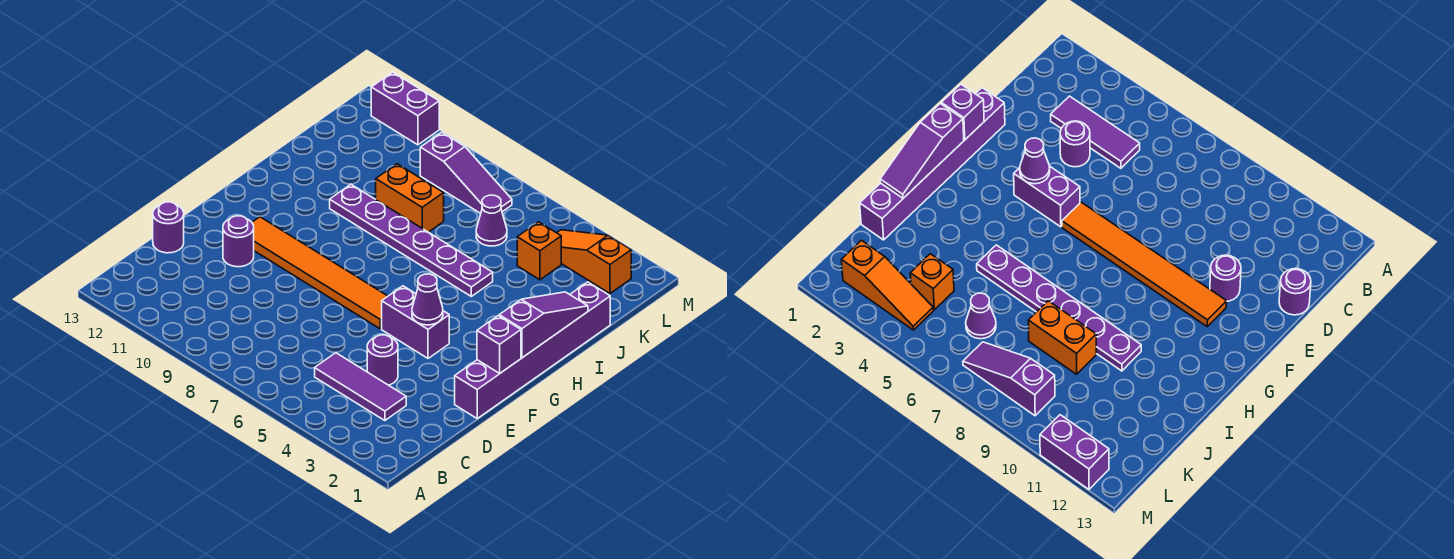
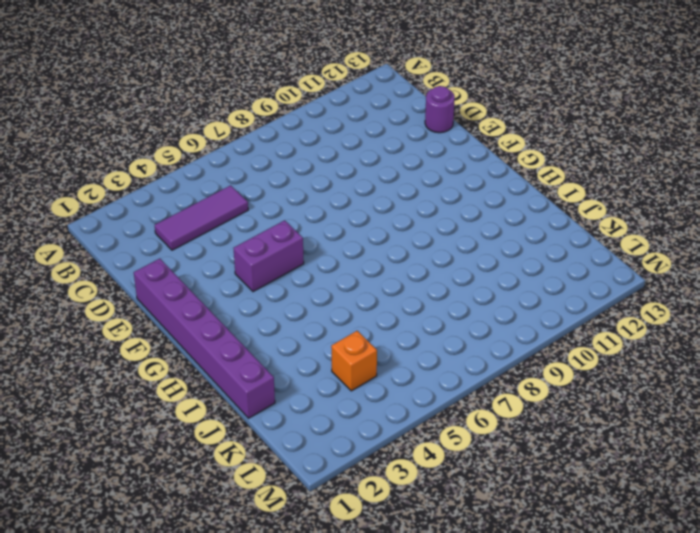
none -> purple round brick D4 level 1
none -> purple round brick E11 level 1
none -> orange tile F6:F11 level 1

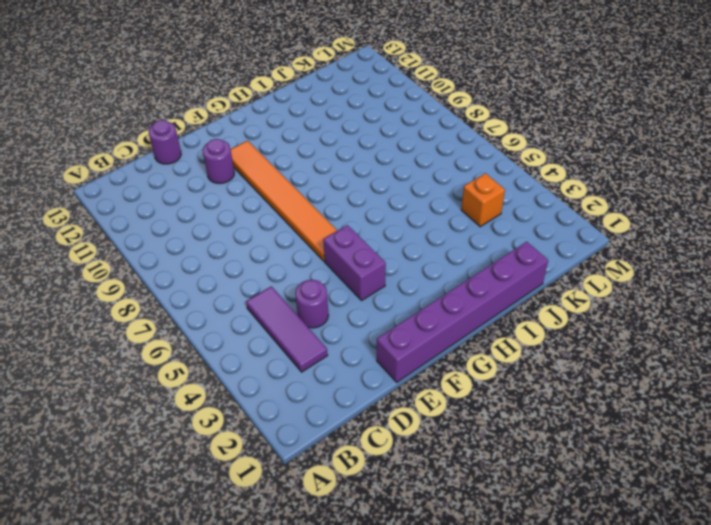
none -> purple plate I5:I10 level 1
none -> orange brick J8:J9 level 1
none -> purple cone K6 level 1

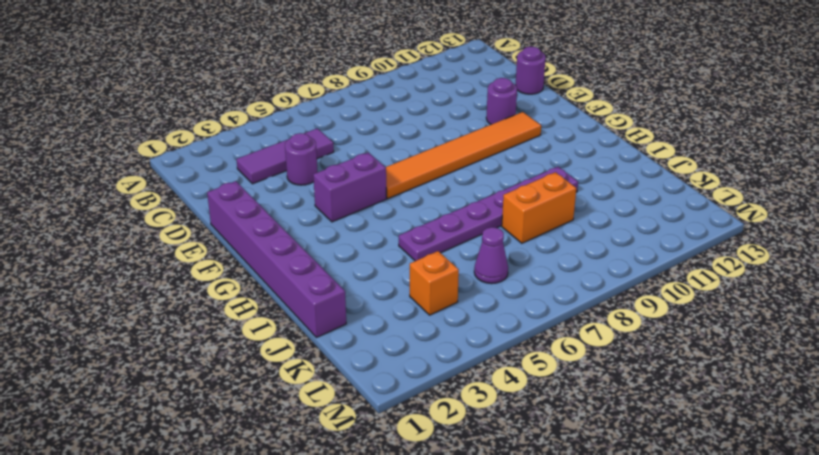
none -> orange slope L2:L4 level 1 top 2
none -> purple slope L7:L9 level 1 top 9
none -> purple brick M11:M12 level 1

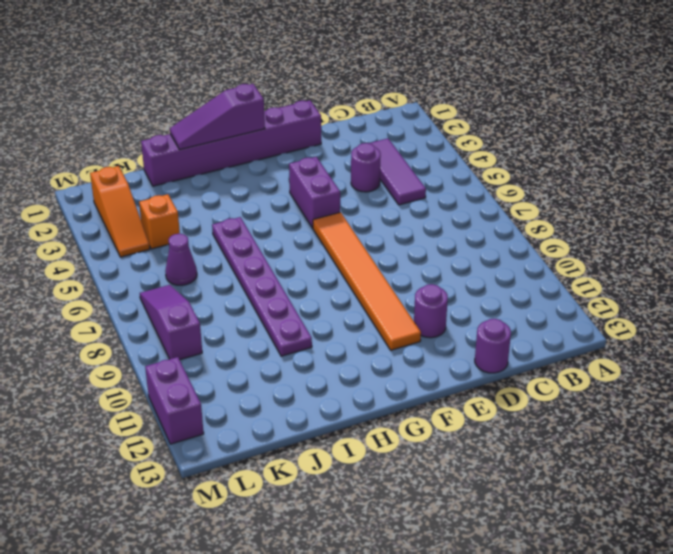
none -> orange brick J8:J9 level 1
none -> purple brick F1 level 2
none -> purple cone F4 level 2

